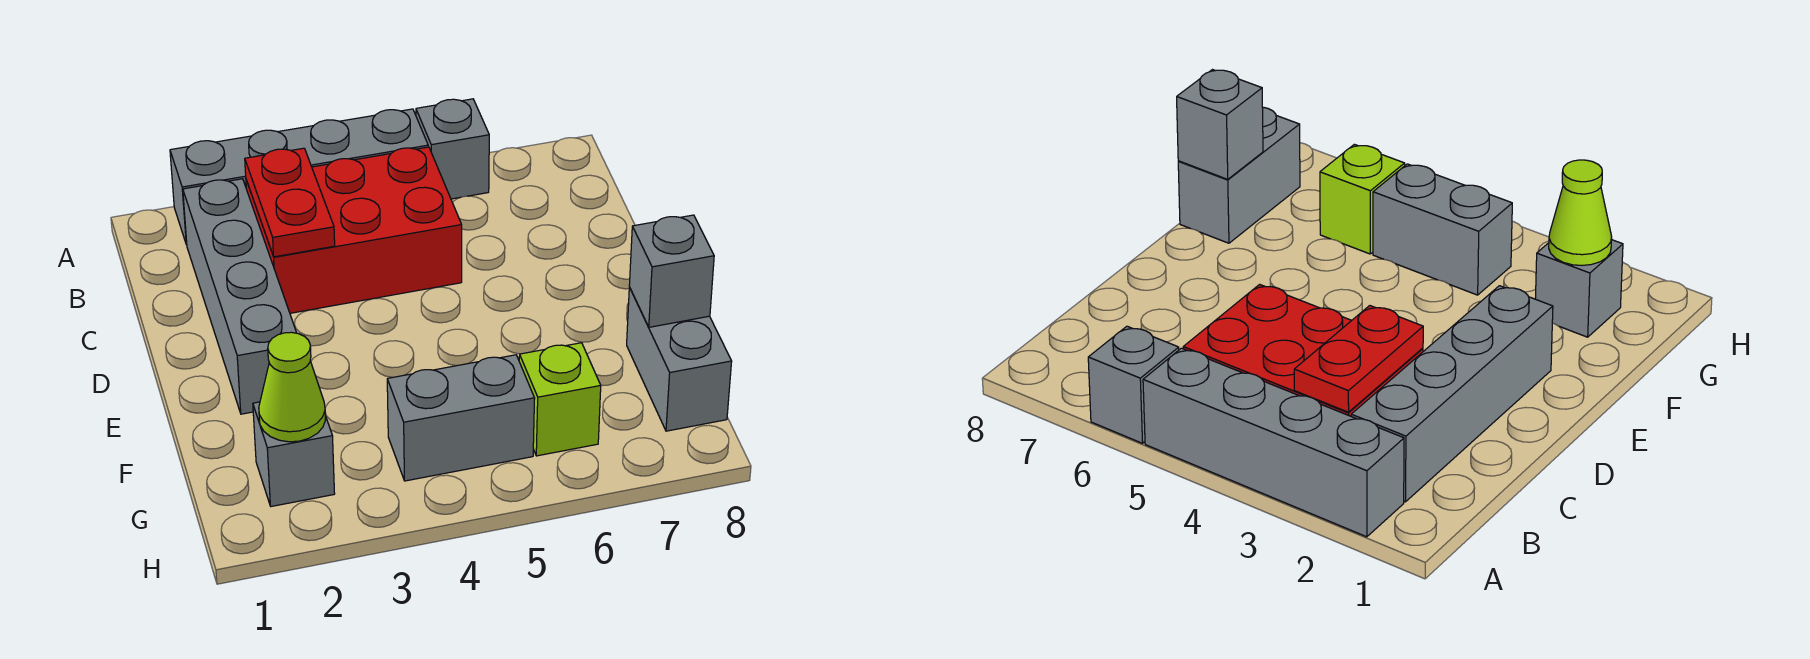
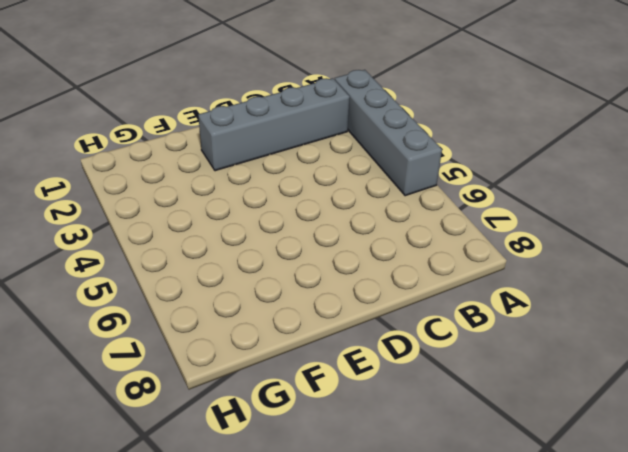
none -> grey brick A6 level 1
none -> red brick B3:C5 level 1

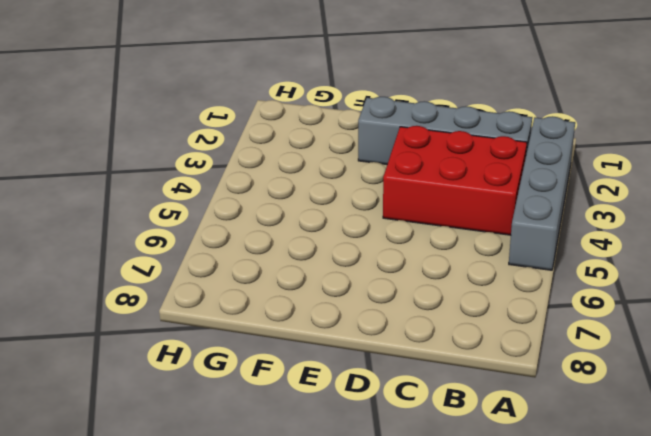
red brick B3:D4 level 1 -> red brick B3:C5 level 1
none -> grey brick A6 level 1
none -> grey brick F8:G8 level 1

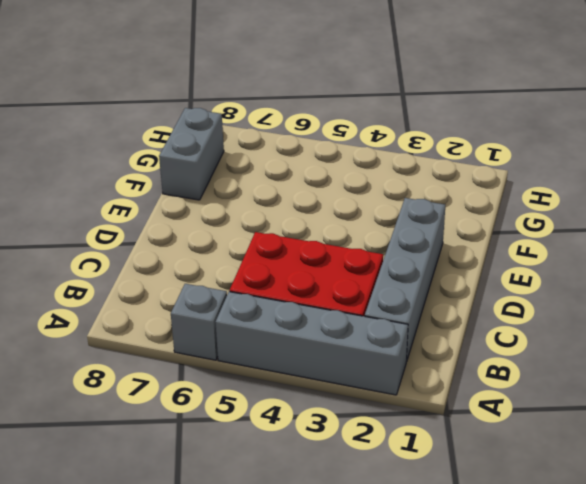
none -> grey brick G2 level 1
none -> grey brick G4:G5 level 1

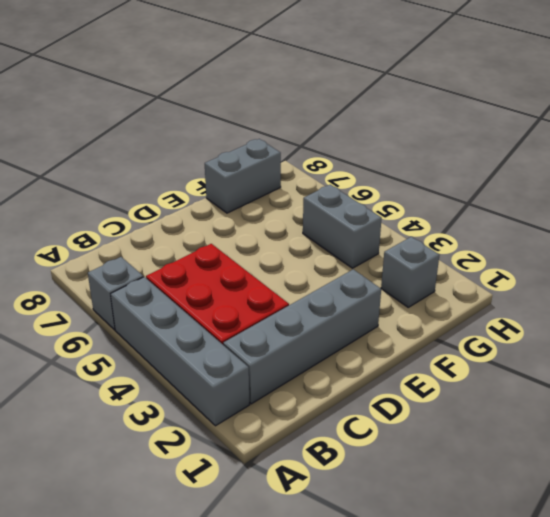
none -> lime brick G6 level 1
none -> red plate B3:C3 level 2

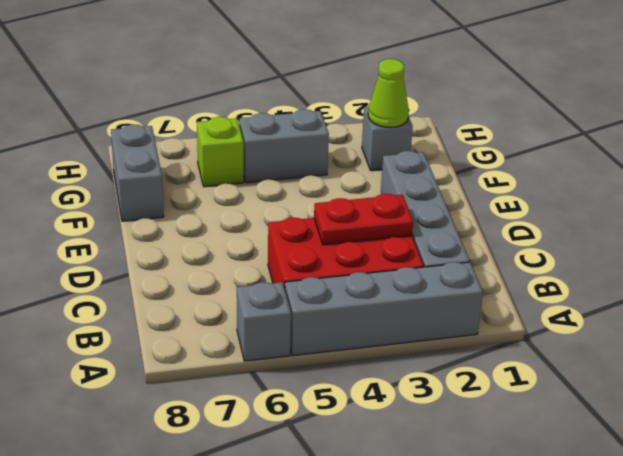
red plate C3:C4 level 2 -> red plate B3:C3 level 2
none -> grey brick F8 level 2

